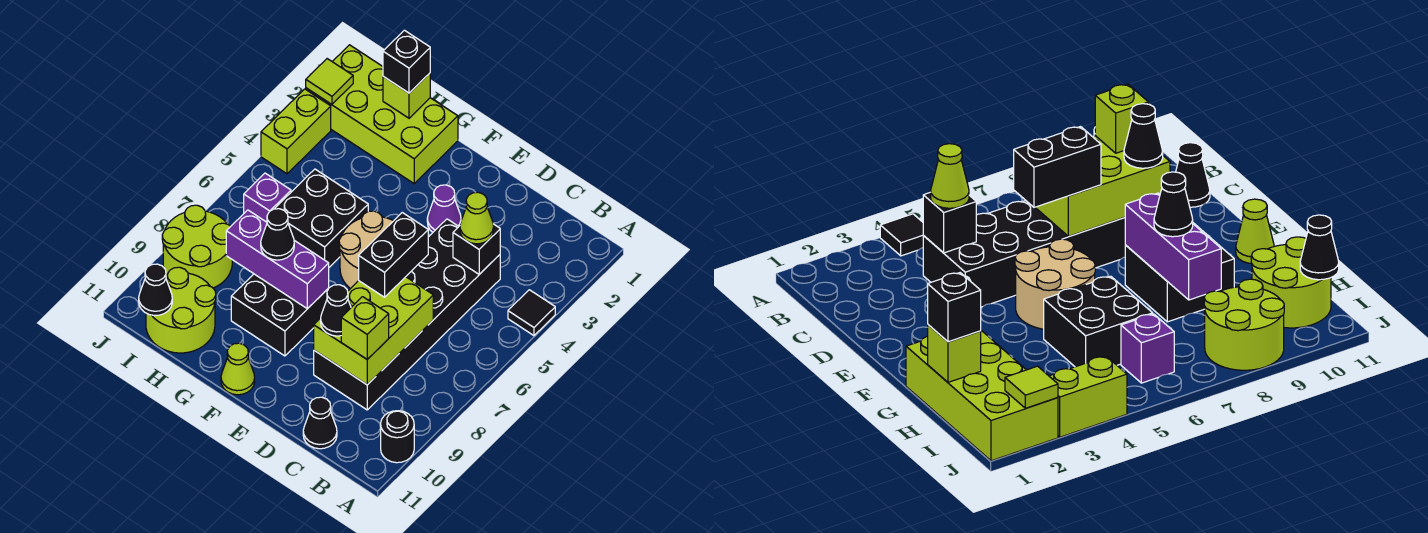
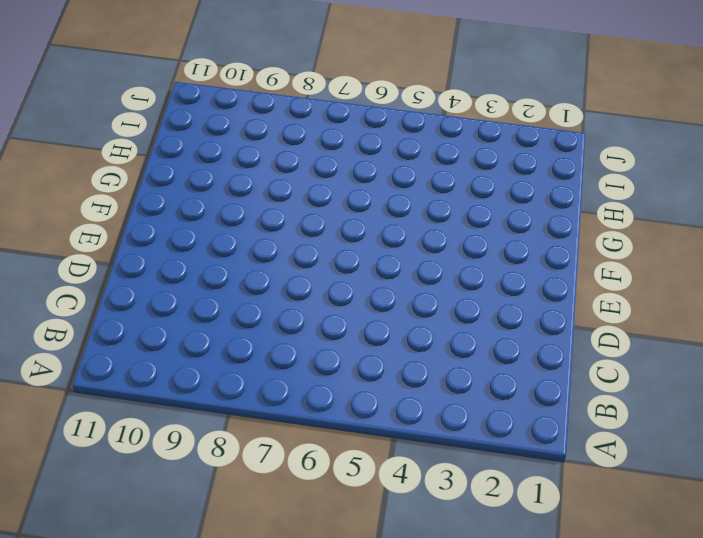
none -> black tile A4 level 1
none -> black round brick A10 level 1
none -> black brick C4:D9 level 1

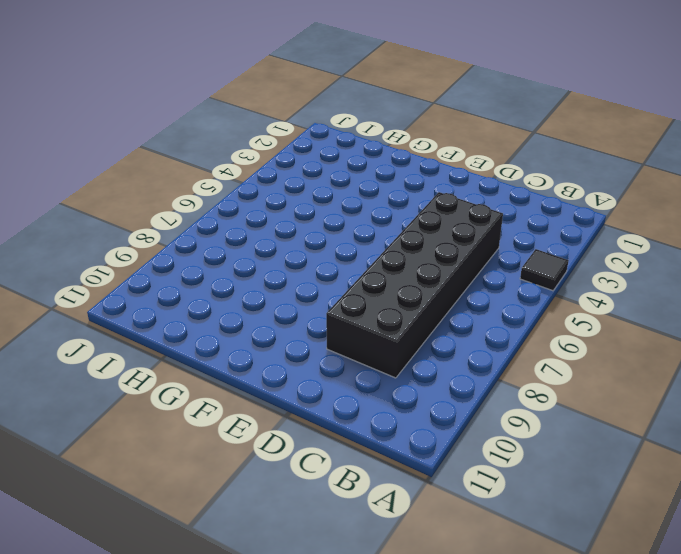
none -> black round brick A10 level 1
none -> black cone C11 level 1
none -> purple cone E3 level 1

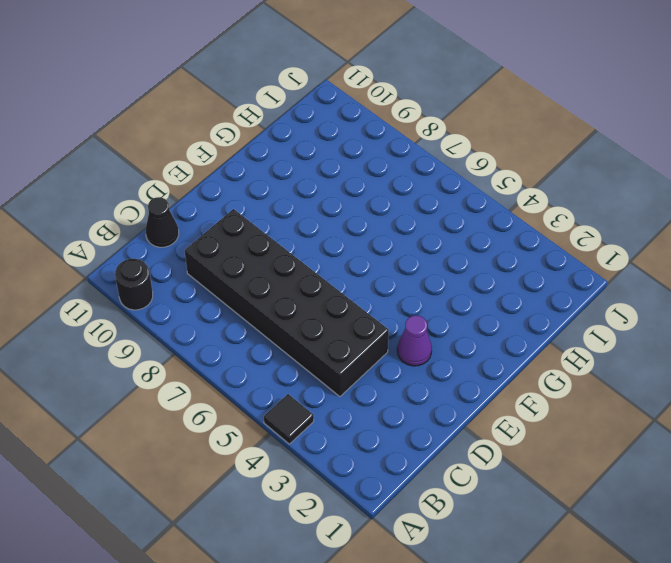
none -> tan round brick E5:F6 level 1
none -> black brick F8:G9 level 1
none -> lime cone F11 level 1

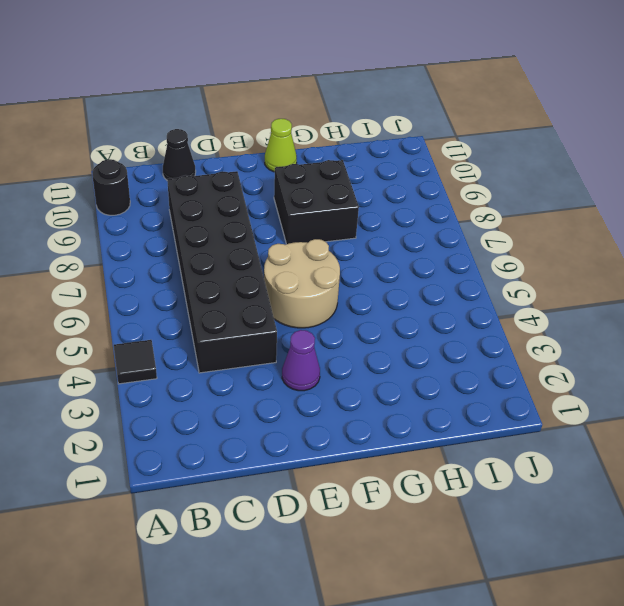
none -> lime brick G1:J2 level 1
none -> black brick G5:H6 level 1
none -> lime round brick H10:I11 level 1

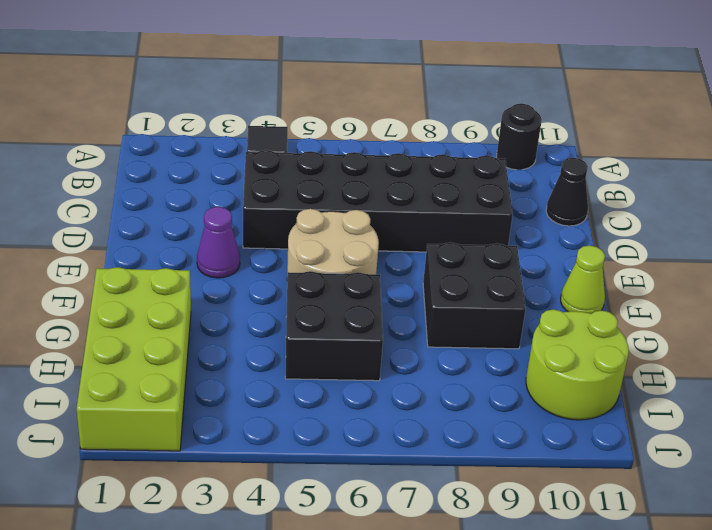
none -> purple brick I6 level 1
none -> lime round brick I8:J9 level 1
none -> lime brick J3:J4 level 1

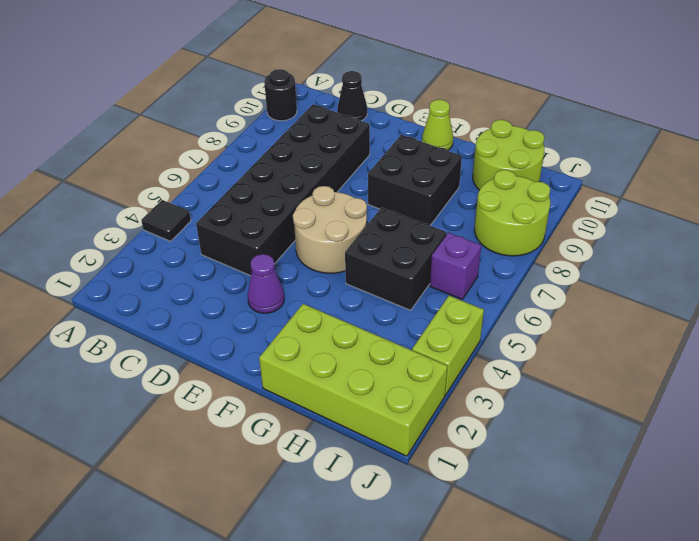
none -> black brick C4 level 2
none -> lime brick C7:D9 level 2
none -> purple brick F8:H8 level 2

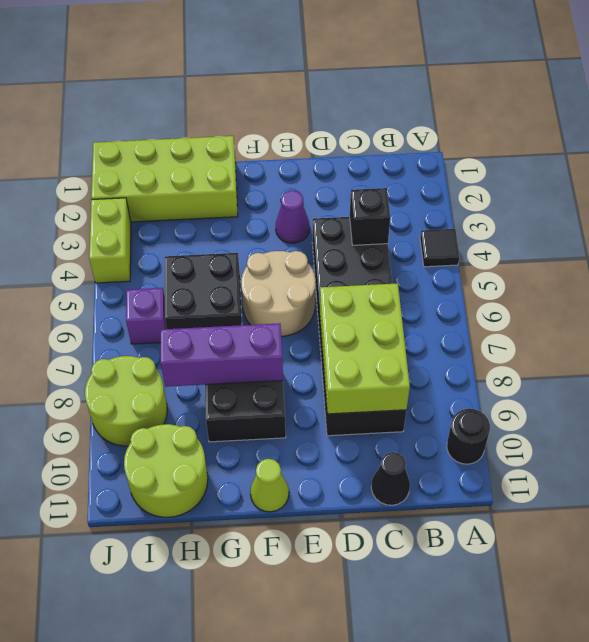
none -> lime brick H1 level 2
none -> black cone I11 level 2
none -> lime tile J2 level 2

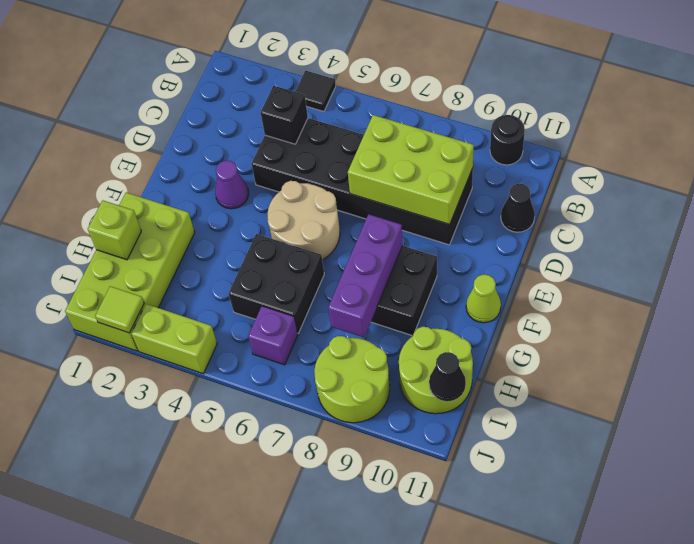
none -> lime cone C4 level 3
none -> lime brick C9 level 3
none -> black brick D6:D7 level 3

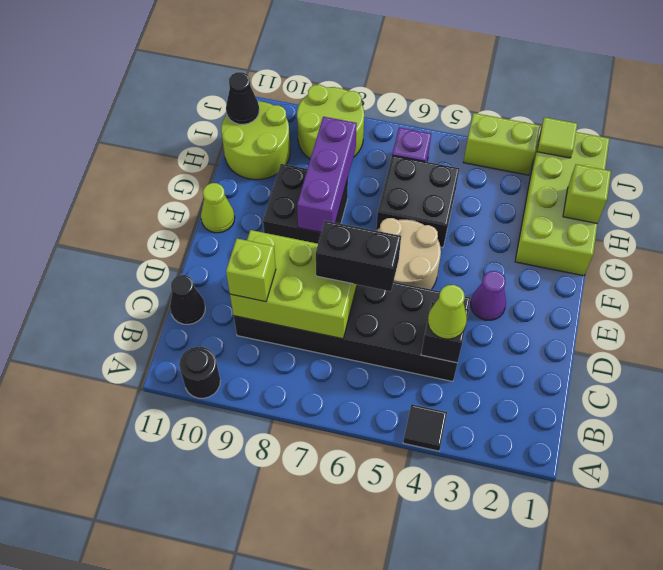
none -> black cone D9 level 3
none -> black cone G8 level 3
none -> black brick H1 level 3

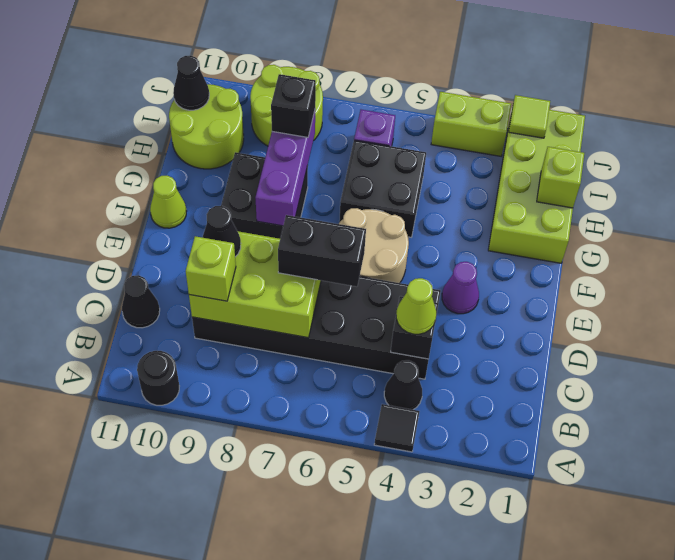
black cone B4 level 1 -> black cone G8 level 3
black brick H8 level 3 -> black brick H1 level 3

